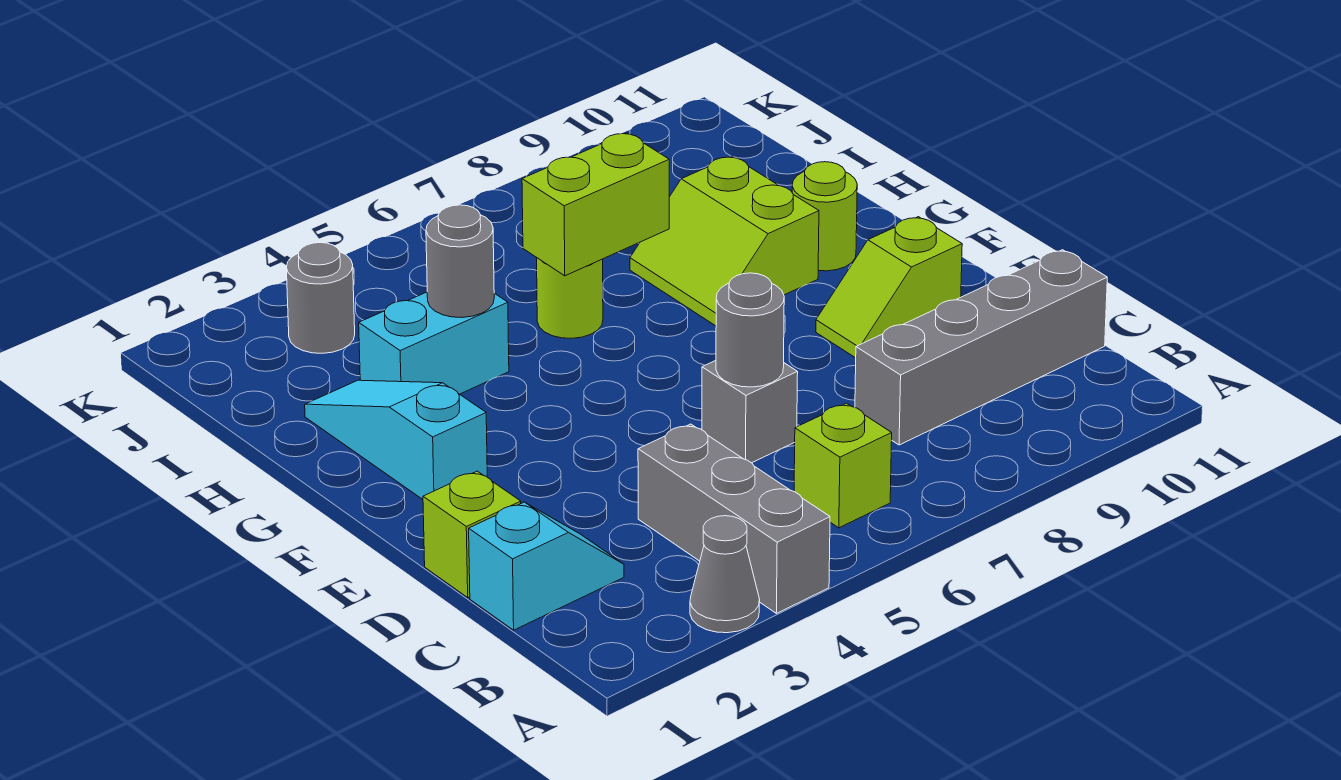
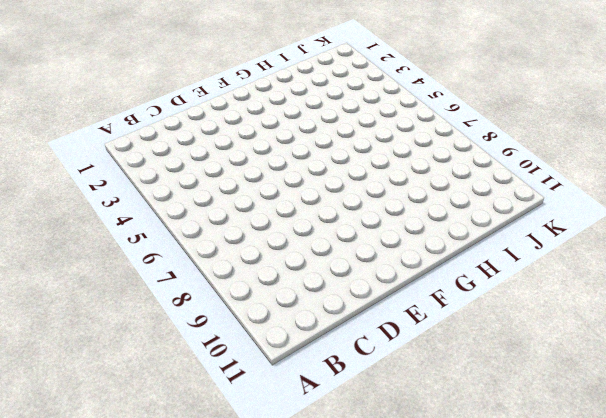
none -> grey cone A3 level 1
none -> grey brick A4:C4 level 1
none -> lime brick B6 level 1

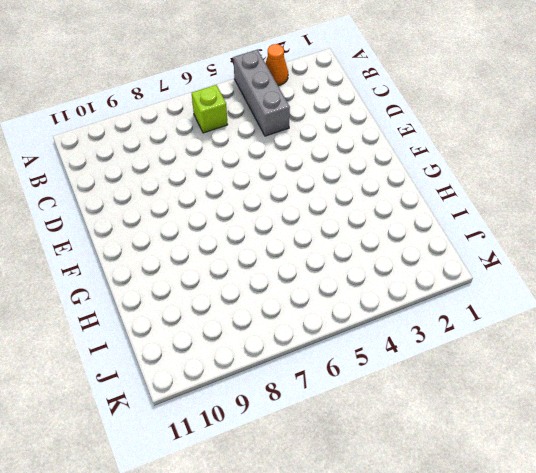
orange cone A3 level 1 -> grey cone A3 level 1
none -> cyan slope C1:C2 level 1 top 1
none -> grey brick C8:C11 level 1
none -> lime brick D1 level 1

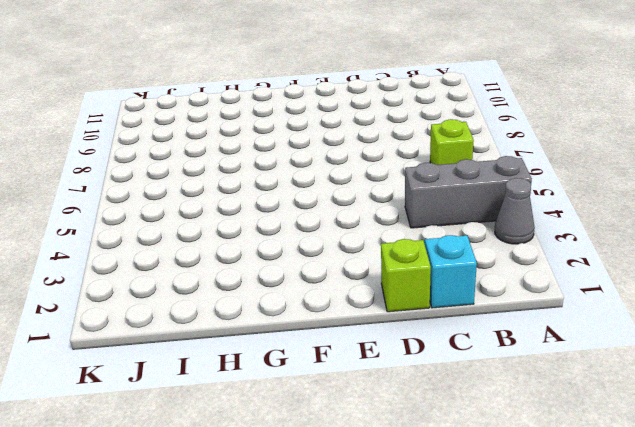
none -> grey brick C8:C11 level 1
none -> grey brick D6 level 1
none -> lime slope E9:E10 level 1 top 10

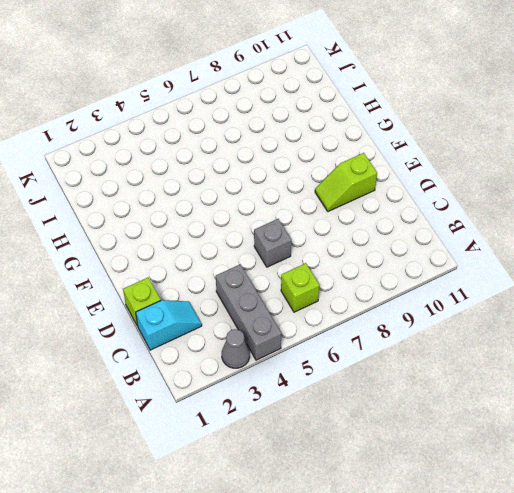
none -> grey brick C8:C11 level 1
none -> cyan slope F2:H2 level 1 top F
none -> lime slope G8:H9 level 1 top 9

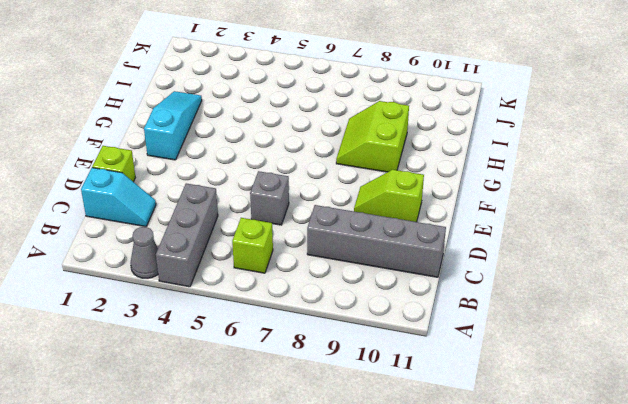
none -> lime round brick G10 level 1
none -> cyan brick H3:H4 level 1
none -> lime round brick H6 level 1

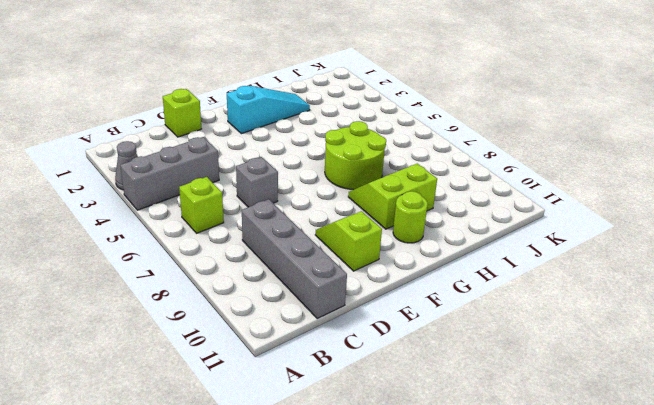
lime round brick G6:H7 level 1 -> lime round brick H6 level 1
none -> cyan slope C1:C2 level 1 top 1
none -> cyan brick H3:H4 level 1
none -> grey round brick J3 level 1

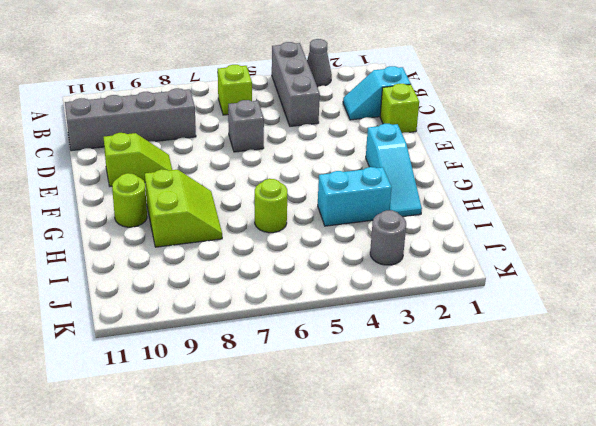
none -> grey round brick D6 level 2
none -> grey round brick H4 level 2
none -> lime brick H6:H7 level 2

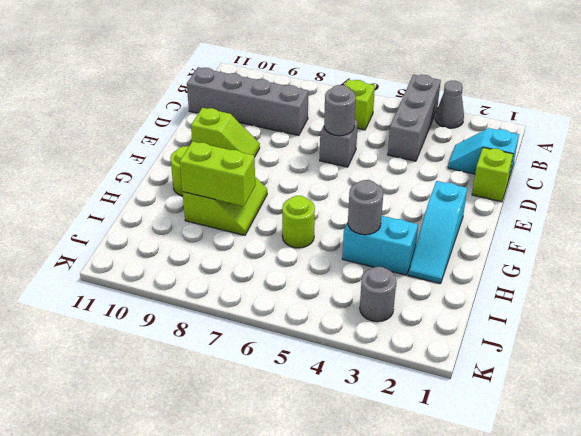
lime brick H8:H9 level 2 -> lime brick H6:H7 level 2

